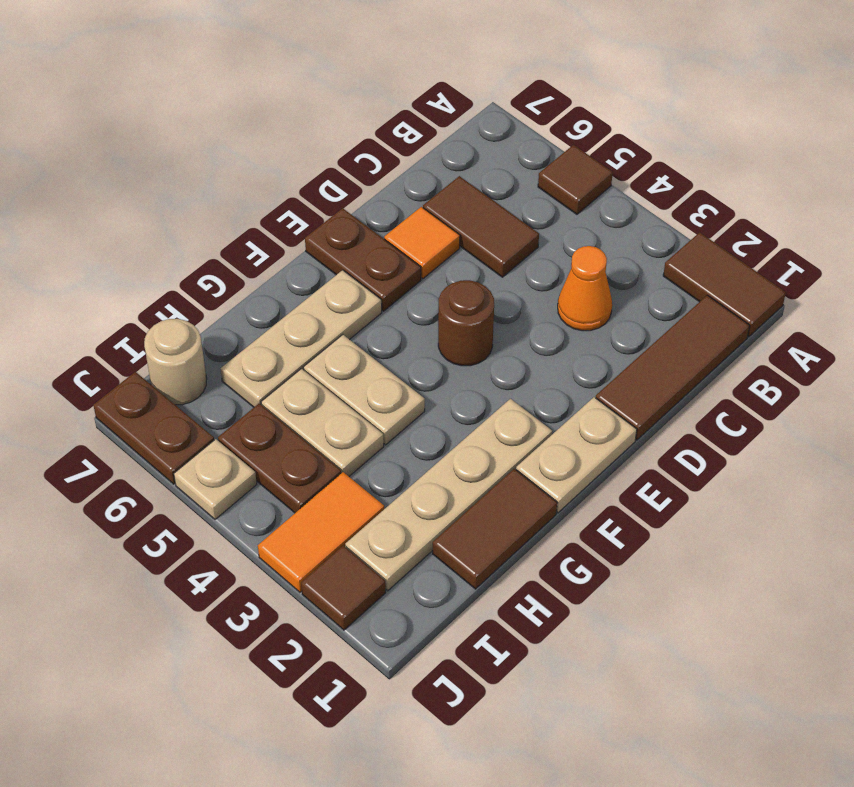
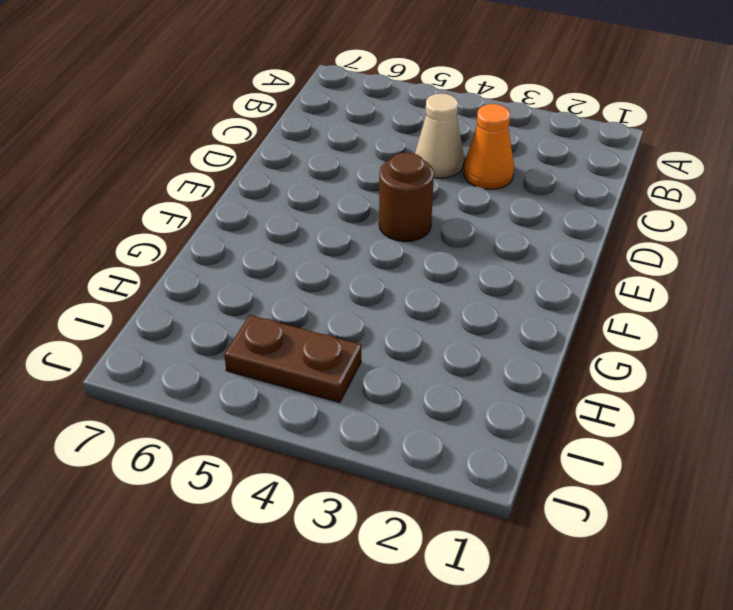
tan cone C4 level 1 -> none
none -> brown tile A1:A2 level 1
none -> brown tile A5 level 1
none -> brown tile B1:D1 level 1

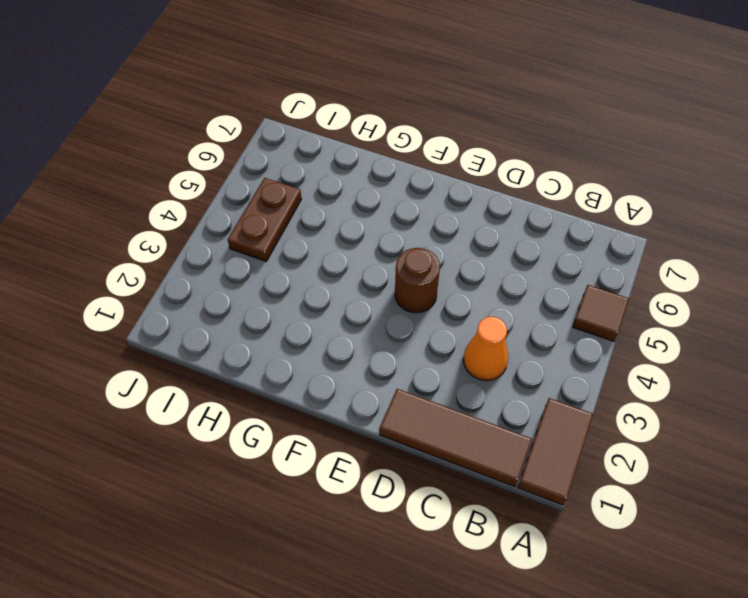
none -> brown tile C5:C6 level 1
none -> orange tile D6 level 1
none -> tan plate E1:F1 level 1

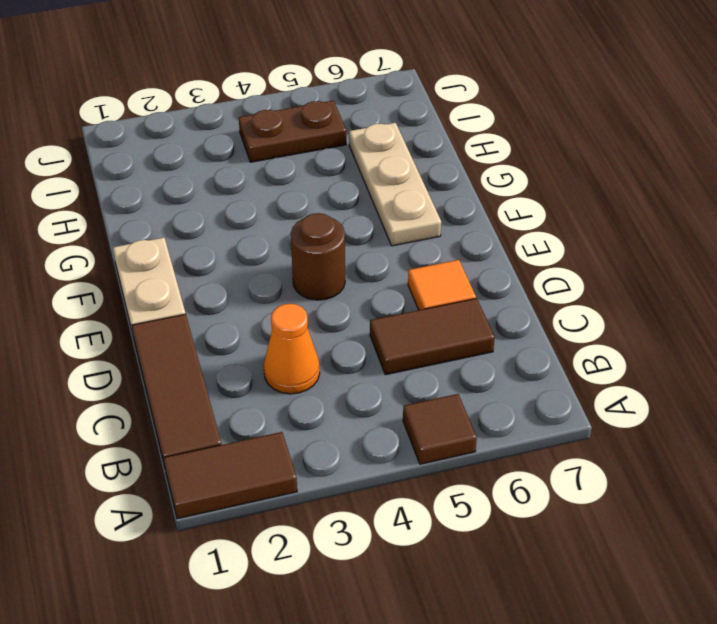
none -> brown plate E6:E7 level 1
none -> tan plate F2:I2 level 1
none -> brown tile G1:H1 level 1

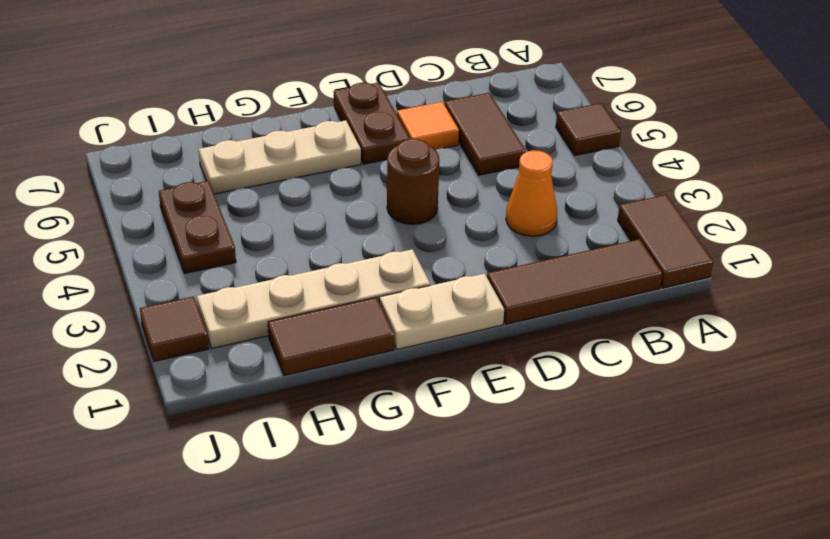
none -> tan plate G4:G5 level 1
none -> tan plate H4:H5 level 1
none -> orange tile I3:J3 level 1

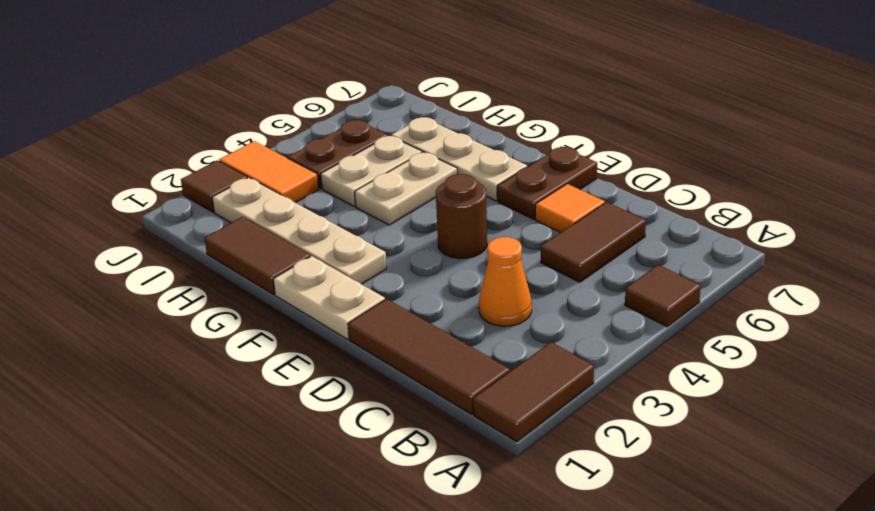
none -> tan round brick I7 level 1
none -> tan plate J5 level 1
none -> brown plate J6:J7 level 1

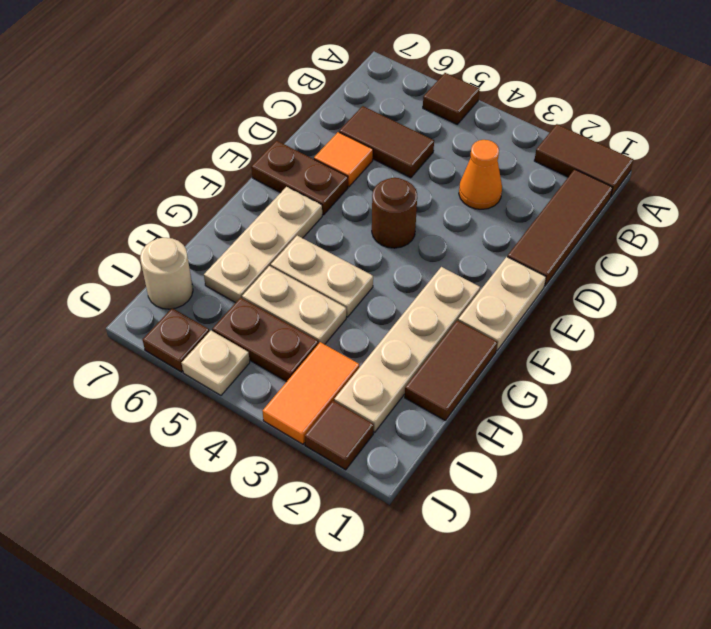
brown plate J6 level 1 -> brown plate J6:J7 level 1

